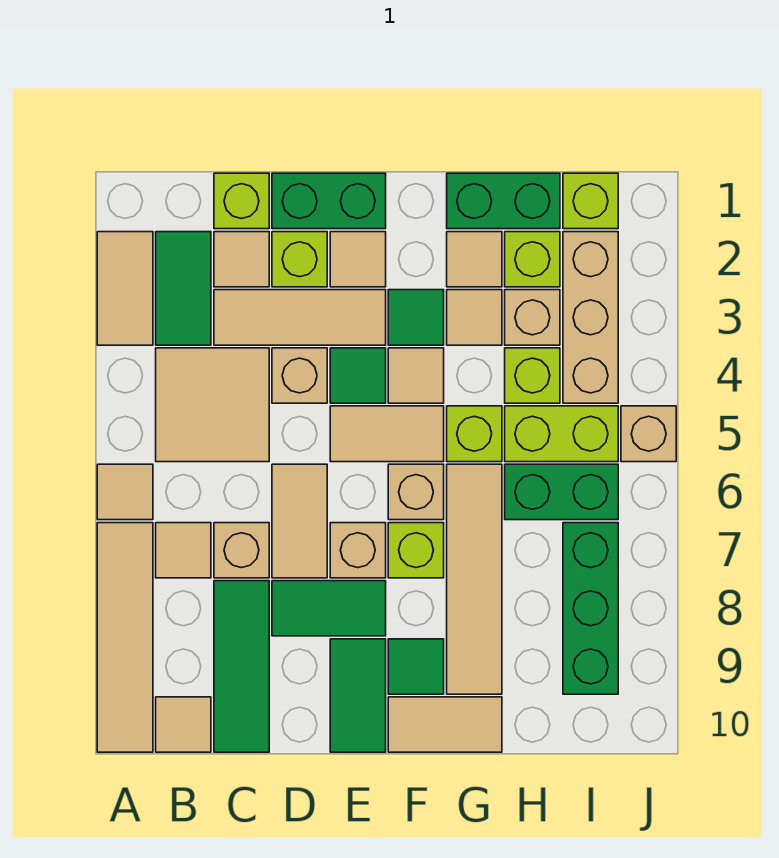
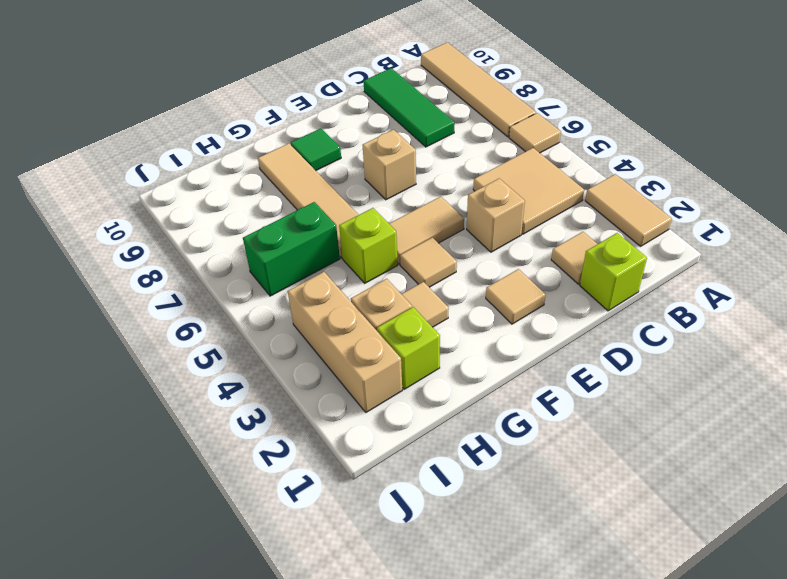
none -> green tile B2:B3 level 1
none -> tan tile B7 level 1
none -> tan tile B10 level 1
none -> tan tile C3:E3 level 1

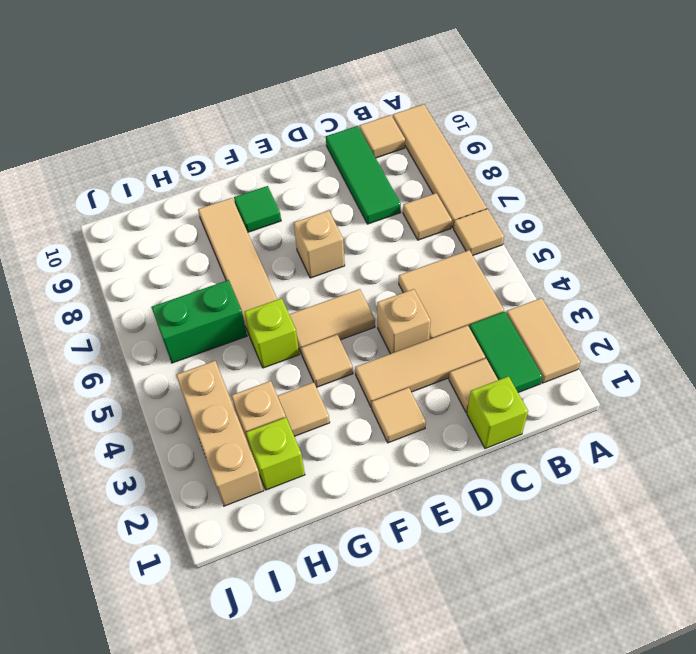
none -> tan brick C7 level 1
none -> green brick D1:E1 level 1
none -> lime brick D2 level 1
none -> tan tile D6:D7 level 1

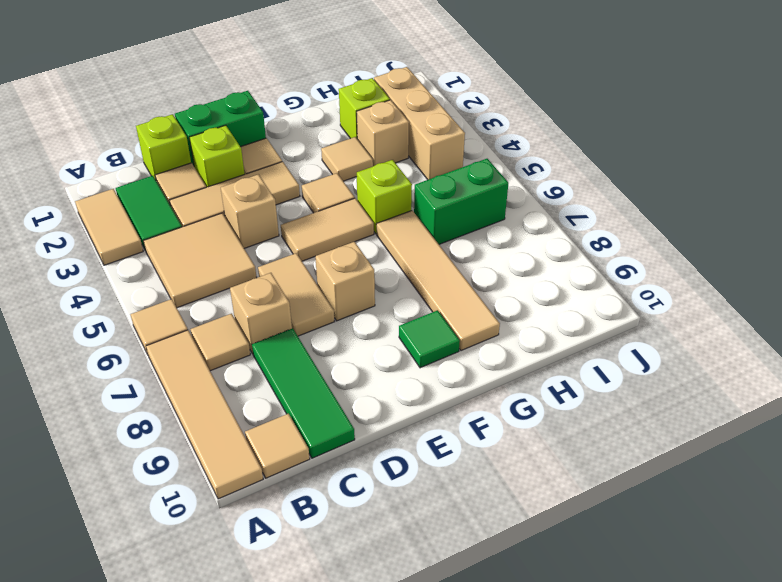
none -> green tile D8:E8 level 1
none -> green tile E4 level 1
none -> green tile E9:E10 level 1
none -> green tile F3 level 1

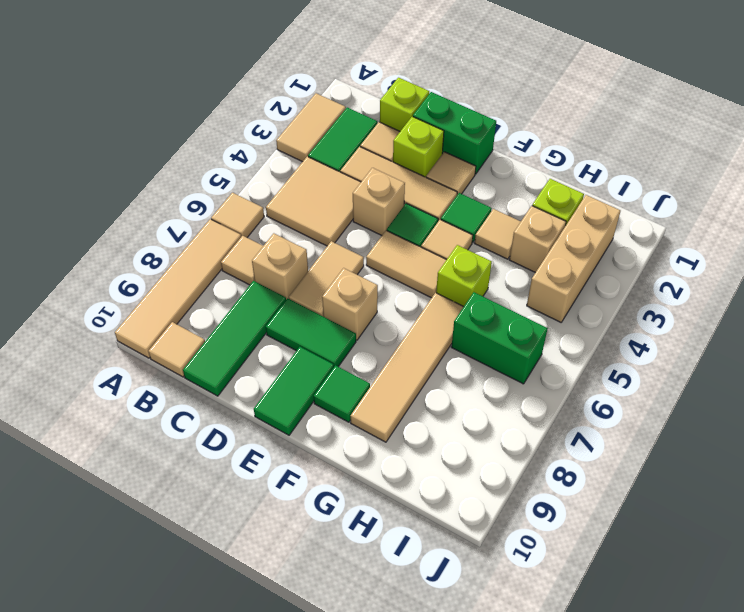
none -> tan brick F6 level 1
none -> lime brick F7 level 1
none -> tan tile F10:G10 level 1
none -> green brick G1:H1 level 1

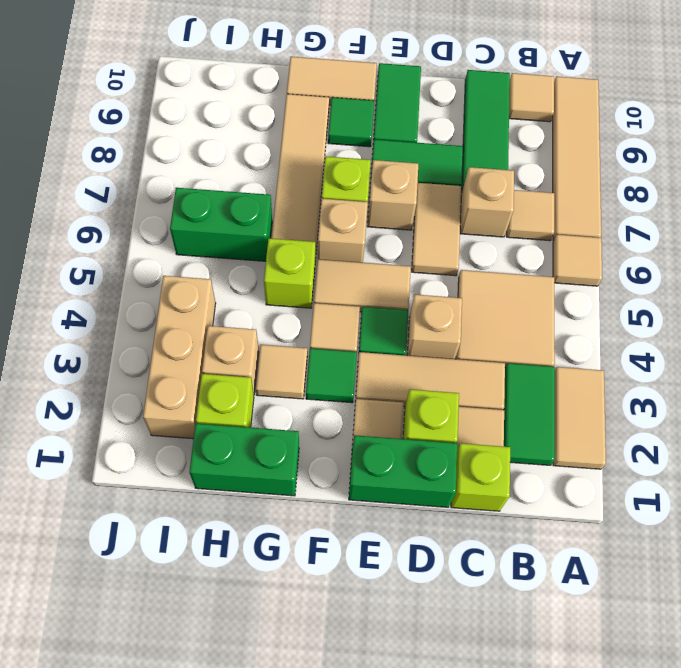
none -> tan tile G2 level 1
none -> lime brick H4 level 1
none -> lime brick H5:I5 level 1
none -> lime brick I1 level 1

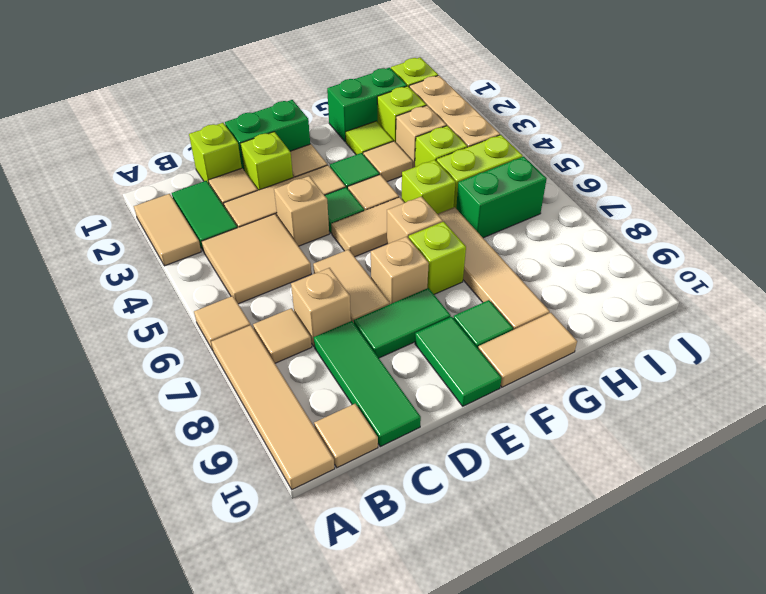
lime tile G2 level 1 -> tan tile G2 level 1
none -> green brick I7:I9 level 1
none -> tan brick J5 level 1

